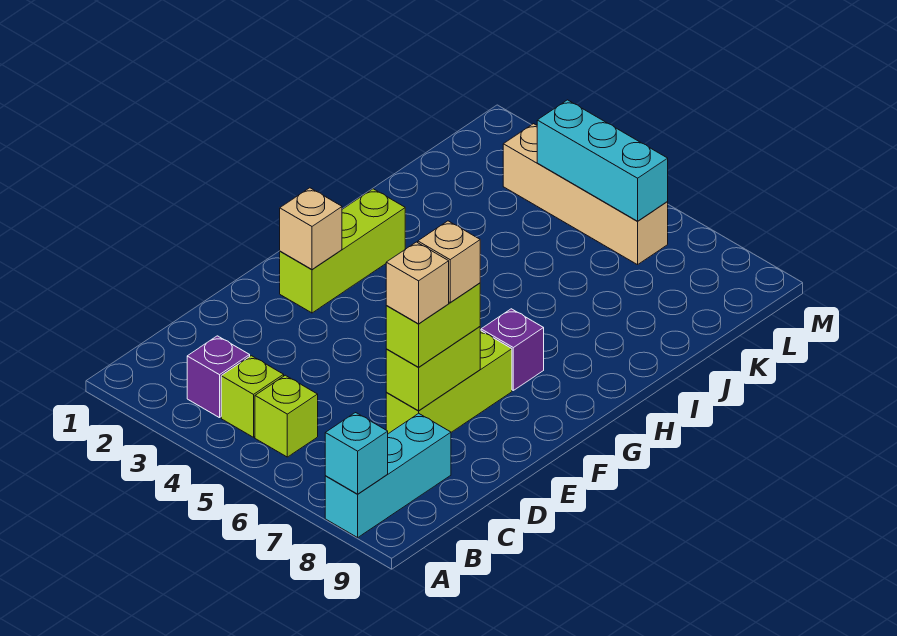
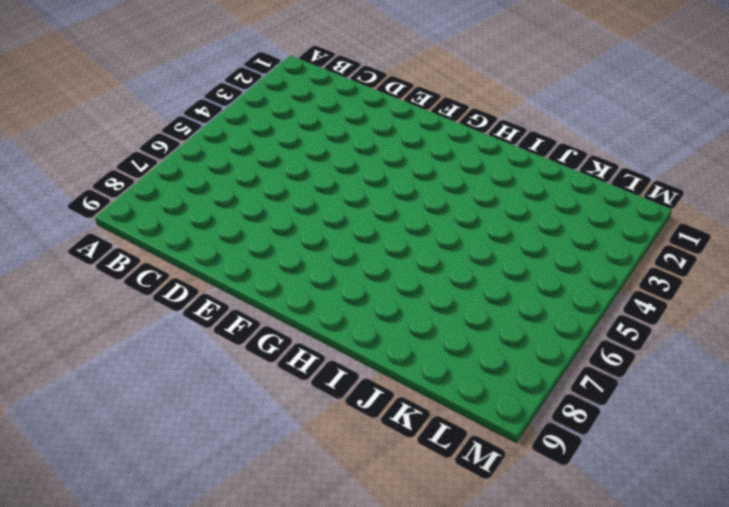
none -> cyan brick A8:C8 level 1
none -> purple brick B3 level 1
none -> lime brick B4 level 1

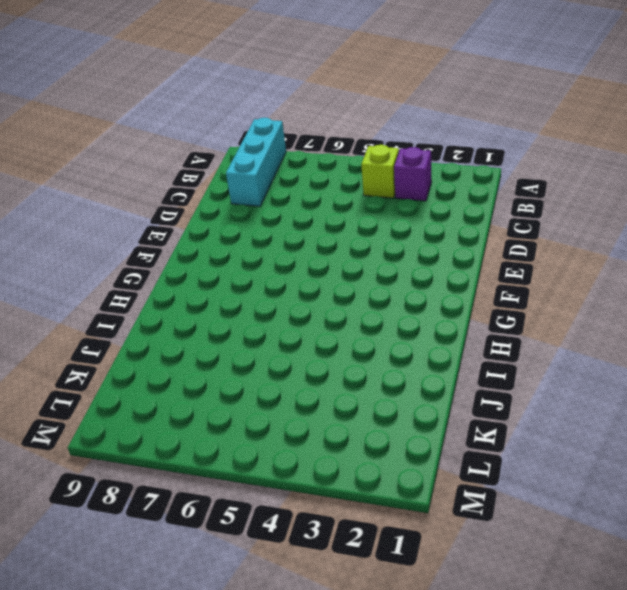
none -> lime brick B5 level 1
none -> lime brick D7:F7 level 1
none -> lime brick F2:H2 level 1

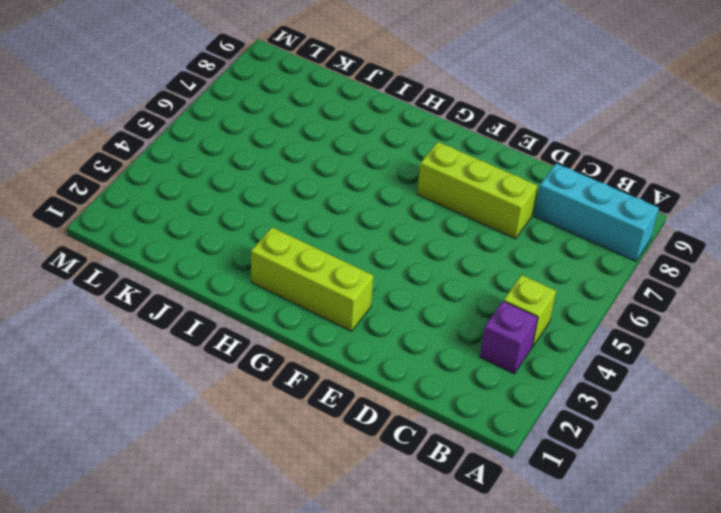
none -> lime brick B5 level 1
none -> purple brick G7 level 1
none -> tan brick L3:L6 level 1

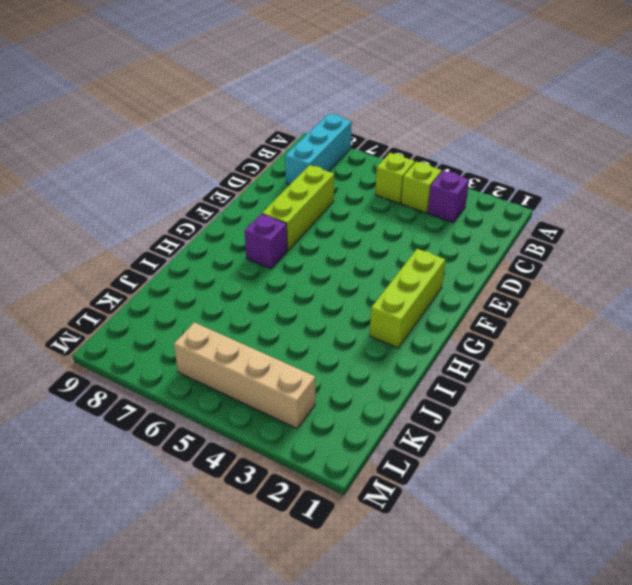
none -> cyan brick A8 level 2
none -> lime brick D7:E7 level 2
none -> tan brick F2 level 2

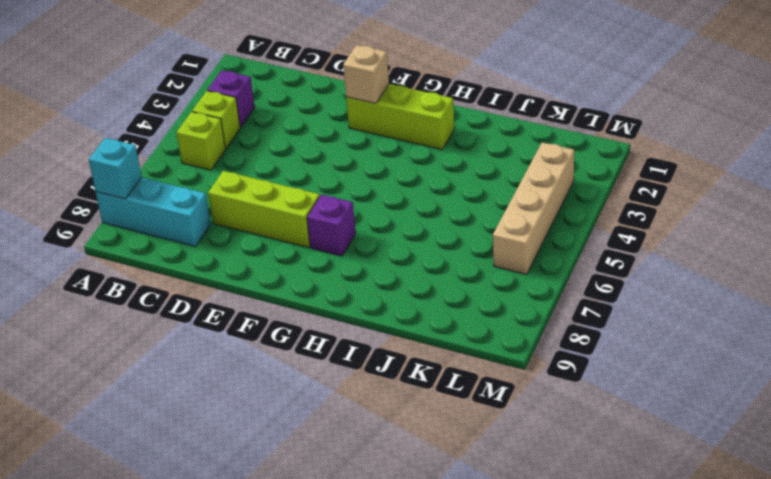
none -> lime brick D7:E7 level 2
none -> cyan brick L4:L6 level 2
none -> lime brick D7:E7 level 3

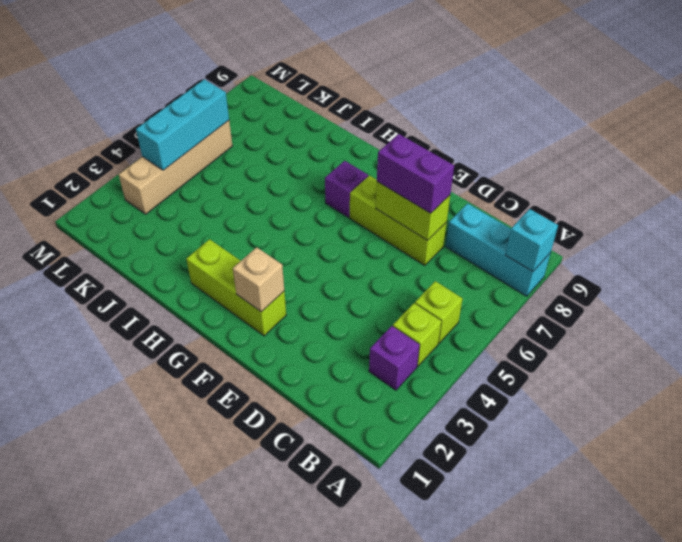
purple brick D7:E7 level 3 -> lime brick D7:E7 level 3
none -> tan brick D7 level 4
none -> tan brick E7 level 4

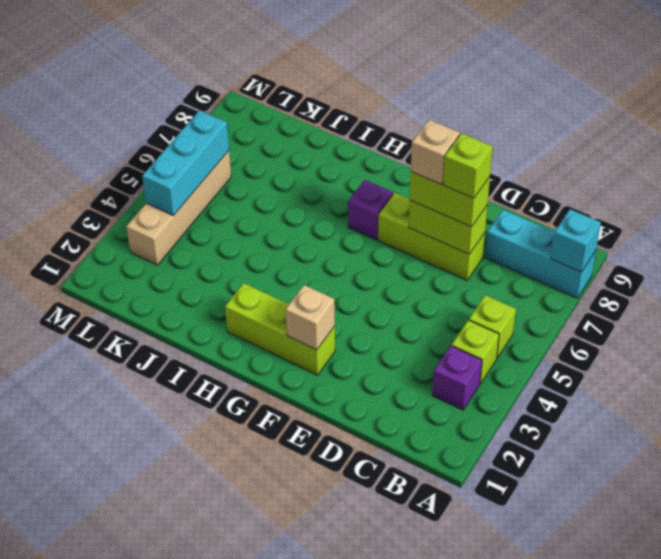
lime brick D7 level 4 -> tan brick D7 level 4

